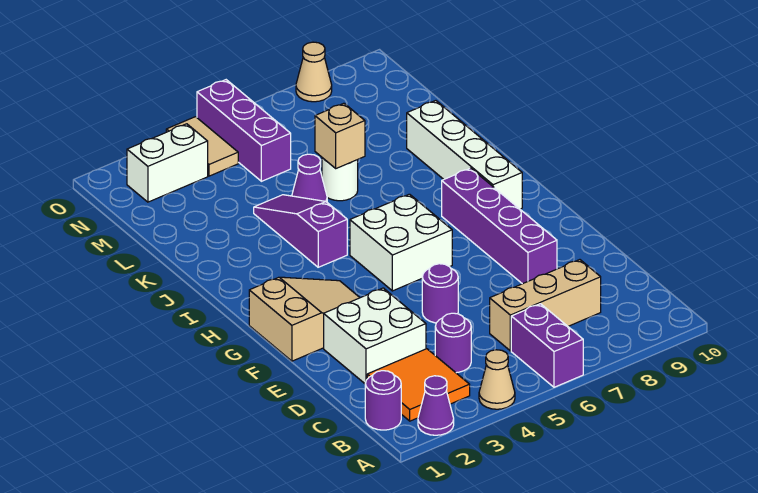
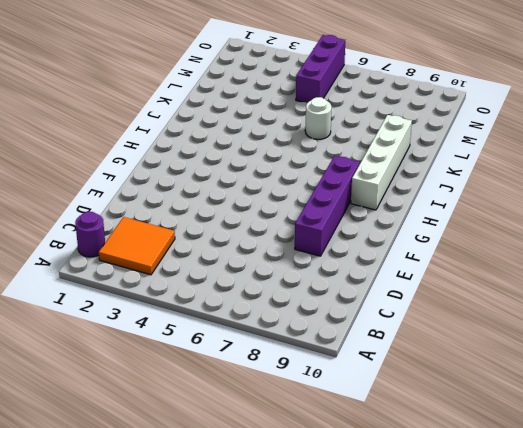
none -> purple cone A2 level 1
none -> tan cone A4 level 1
none -> purple brick A6:B6 level 1

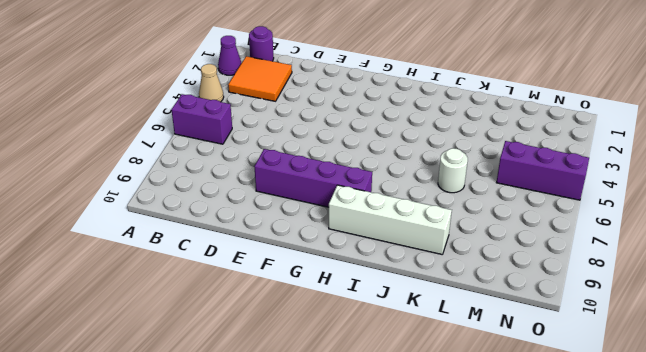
none -> purple round brick C4 level 1
none -> tan brick C6:C8 level 1
none -> white brick D2:E3 level 1

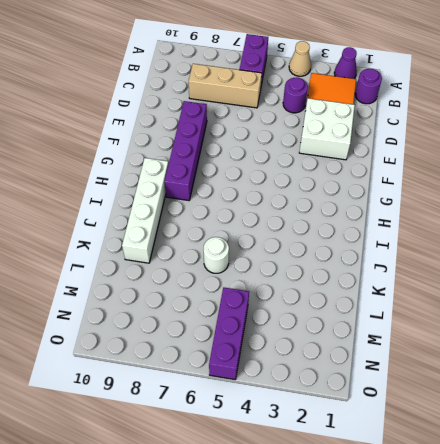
none -> purple round brick E5 level 1
none -> tan slope F1:G3 level 1 top 1
none -> white brick G5:H6 level 1

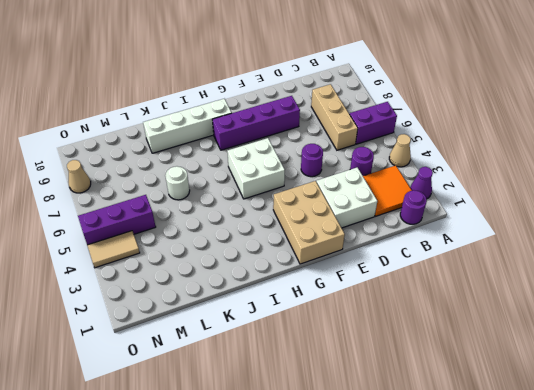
tan brick F1:G3 level 1 -> tan slope F1:G3 level 1 top 1
none -> purple slope I4:K4 level 1 top I
none -> purple cone K5 level 1
none -> white brick N2:N3 level 1

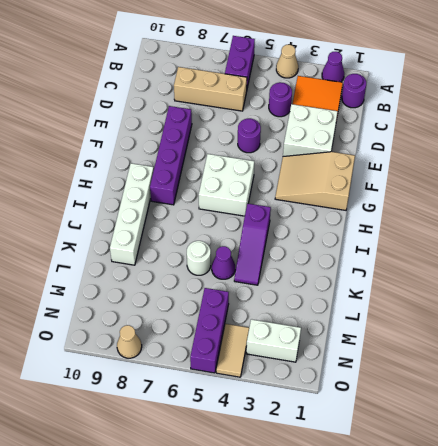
none -> tan brick K6 level 2

